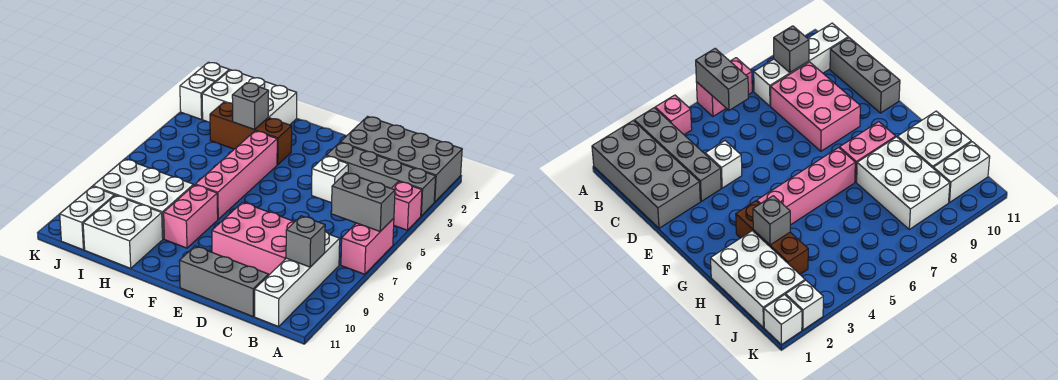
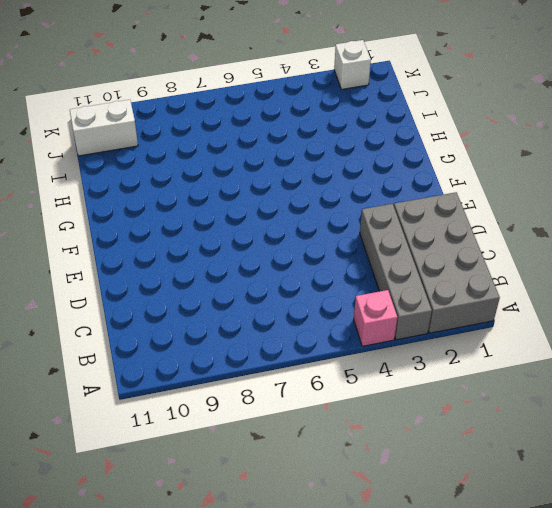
none -> pink brick A6:A7 level 1
none -> white brick B8:B11 level 1
none -> pink brick C8:E9 level 1

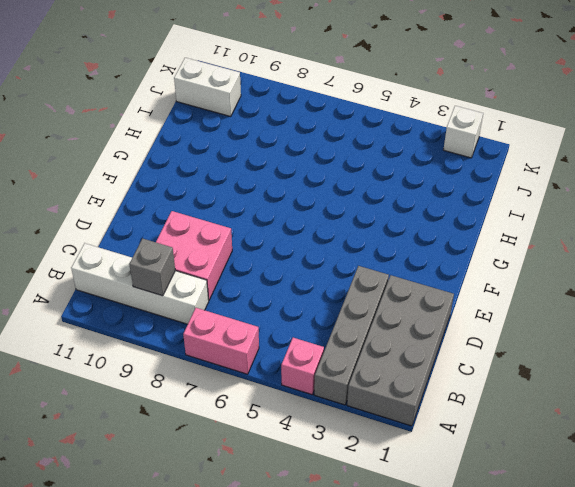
pink brick C8:D9 level 1 -> pink brick C8:E9 level 1
none -> grey brick C11:E11 level 1
none -> white brick D4 level 1
none -> brown brick G3:I3 level 1

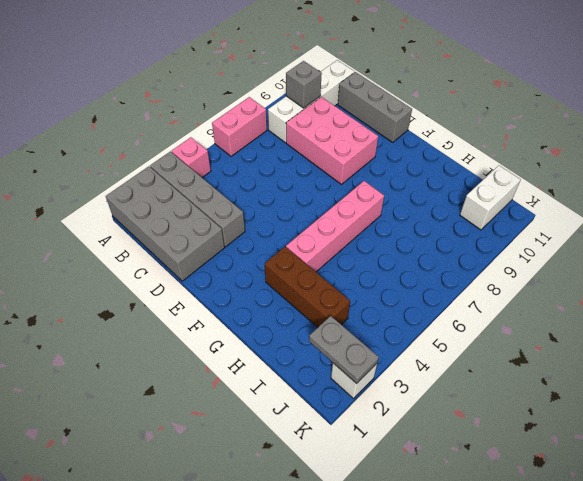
grey plate J2:K2 level 2 -> none
none -> white brick D4 level 1
none -> pink brick G8:G9 level 1
none -> white brick H1:J2 level 1

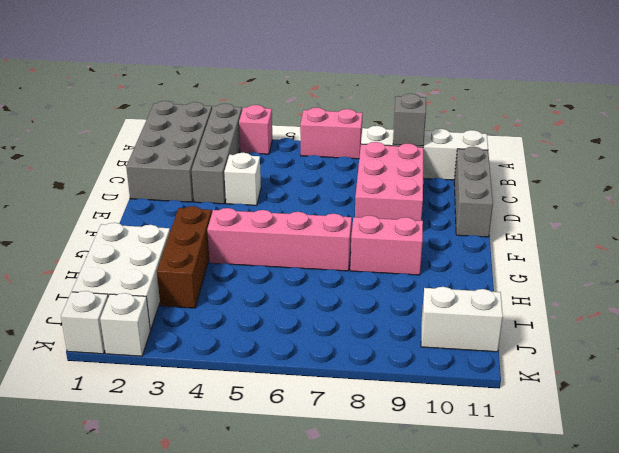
none -> white brick H8:J9 level 1
none -> white brick H10:I11 level 1
none -> grey brick A6:B6 level 2

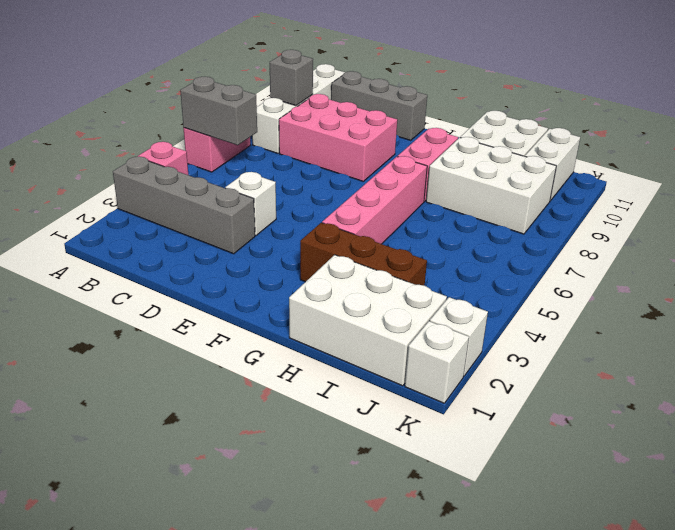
none -> grey brick A1:D2 level 1
none -> grey brick H3 level 2

